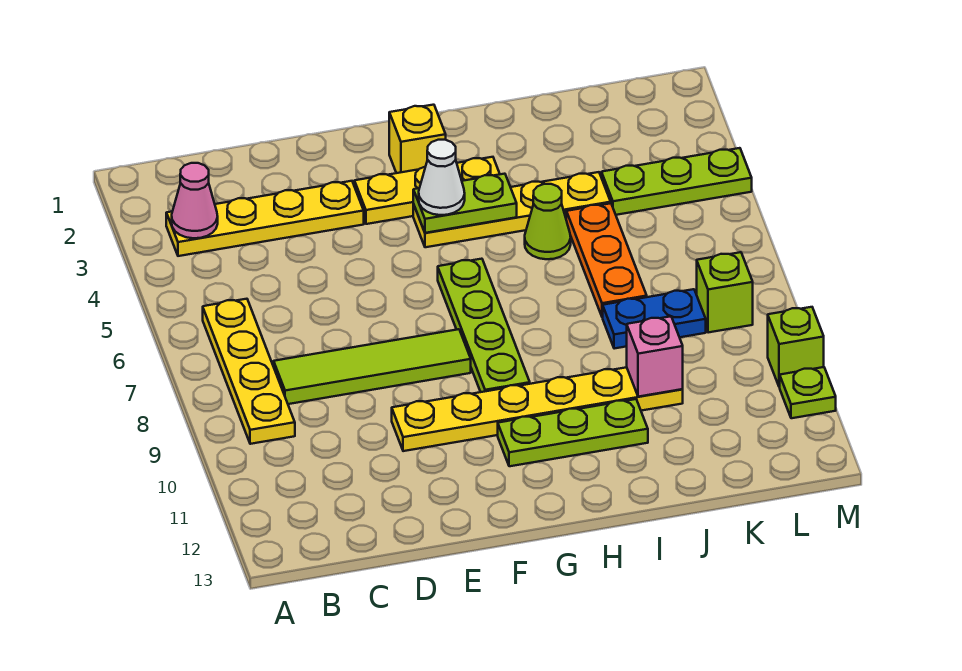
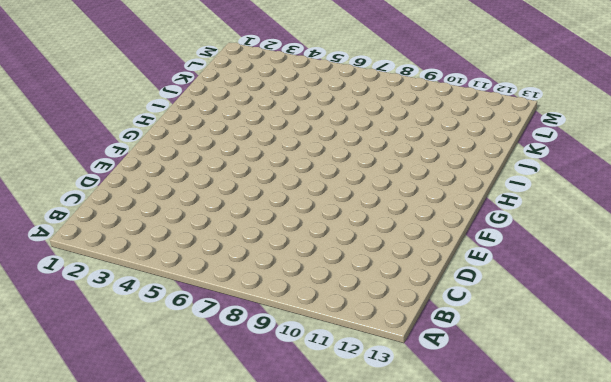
none -> yellow plate B3:E3 level 1
none -> yellow plate B6:B9 level 1
none -> lime tile C8:F8 level 1

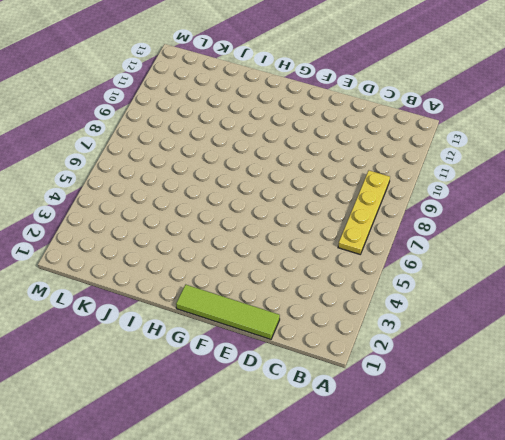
lime tile D1:G1 level 1 -> lime tile C8:F8 level 1
none -> yellow plate B3:E3 level 1
none -> yellow plate E10:J10 level 1
none -> yellow plate F3:H3 level 1

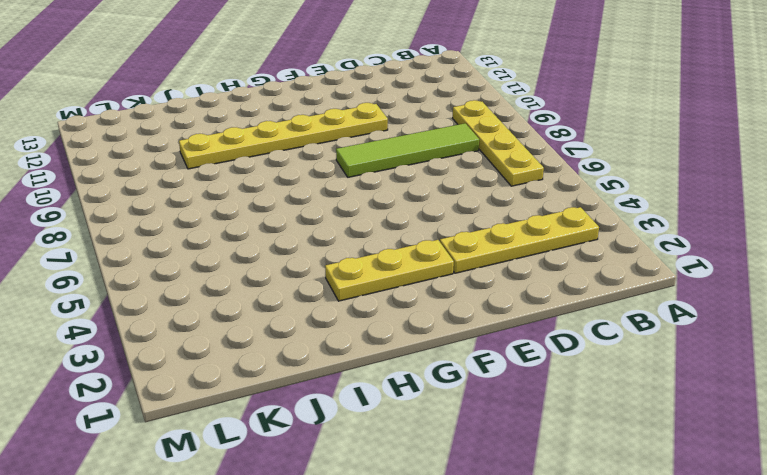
none -> yellow brick G2 level 1
none -> yellow plate G4:J4 level 1
none -> lime plate G6:G9 level 1

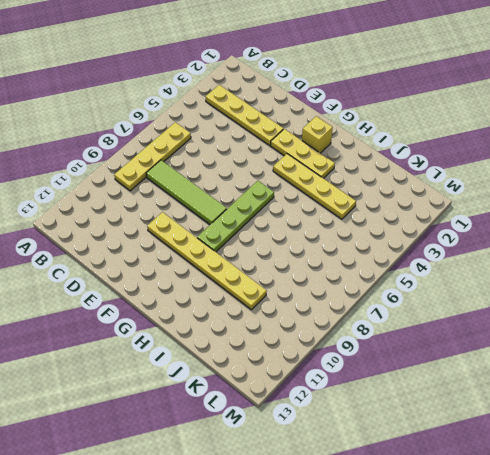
none -> lime plate G11:I11 level 1
none -> lime cone I5 level 1
none -> orange plate J5:J7 level 1

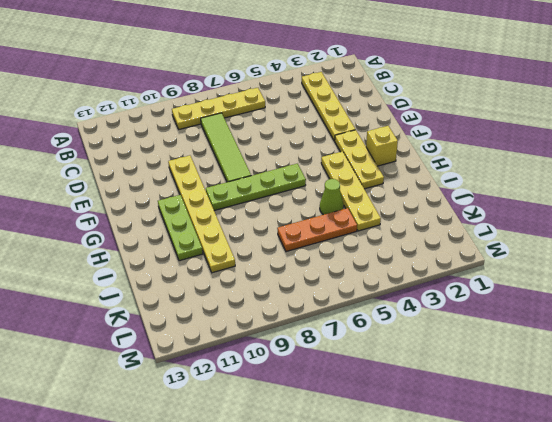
none -> blue plate J8:K8 level 1
none -> lime plate K4:M4 level 1
none -> lime brick L8 level 1

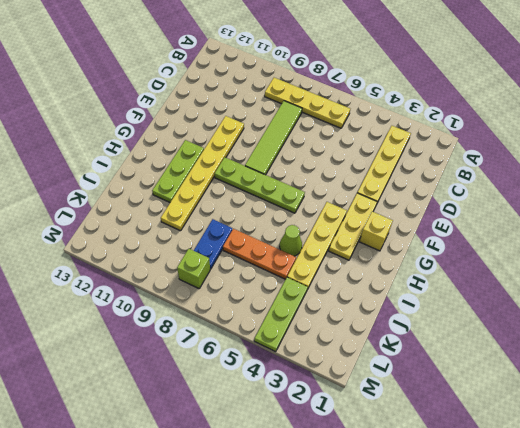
none -> lime brick M10 level 1
none -> lime plate M11 level 1
none -> pink cone B3 level 2

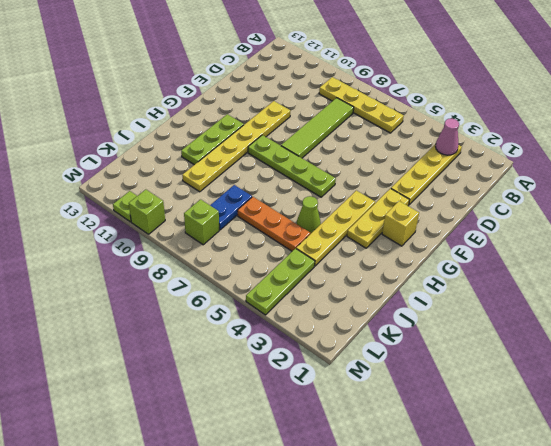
none -> lime plate G4:H4 level 2
none -> pink brick J10 level 2
none -> white cone G4 level 3

